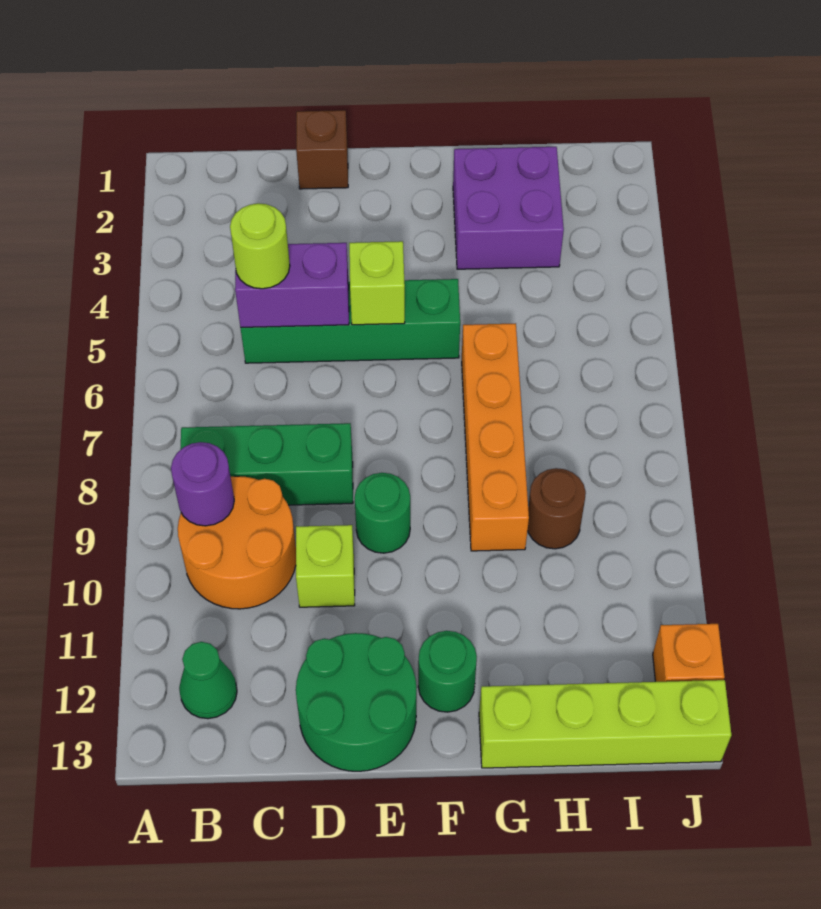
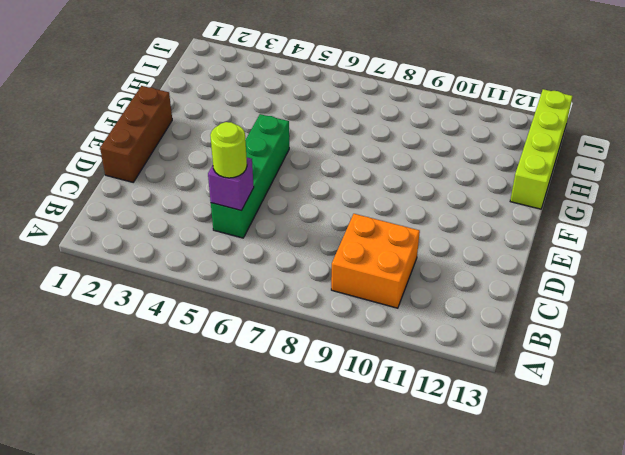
orange brick B9:C10 level 1 -> orange round brick B9:C10 level 1
purple brick C5 level 2 -> purple brick C5:D5 level 2
brown brick D1:F1 level 1 -> brown brick D1 level 1
none -> green brick B8:D8 level 1
none -> green cone B12 level 1
none -> lime brick D10 level 1

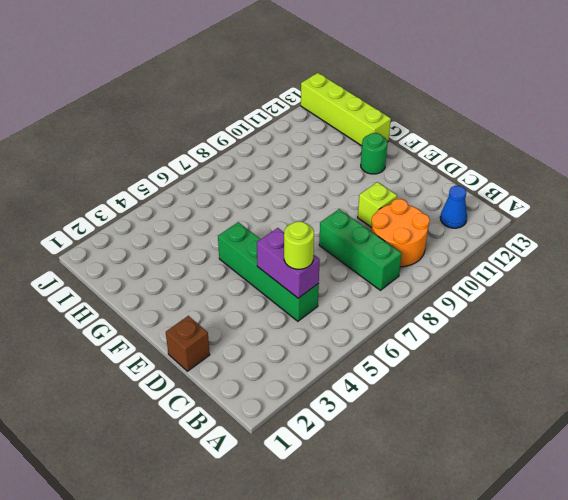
blue cone B12 level 1 -> green cone B12 level 1
none -> green round brick D12:E13 level 1
none -> green round brick E9 level 1
none -> purple brick G2:H3 level 1

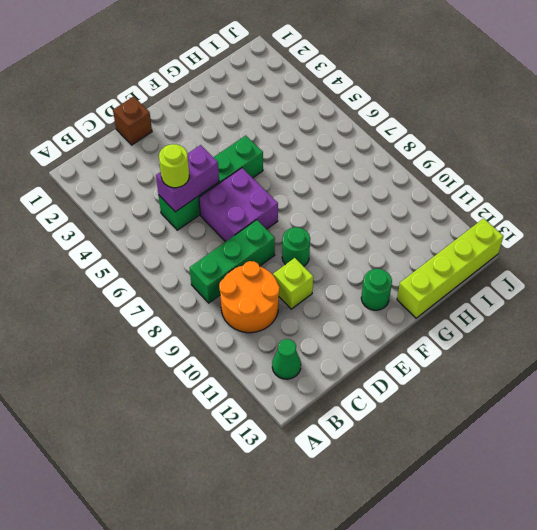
purple brick D6:E7 level 1 -> purple brick G2:H3 level 1
none -> green round brick D12:E13 level 1
none -> orange brick G6:G9 level 1
none -> brown round brick H9 level 1

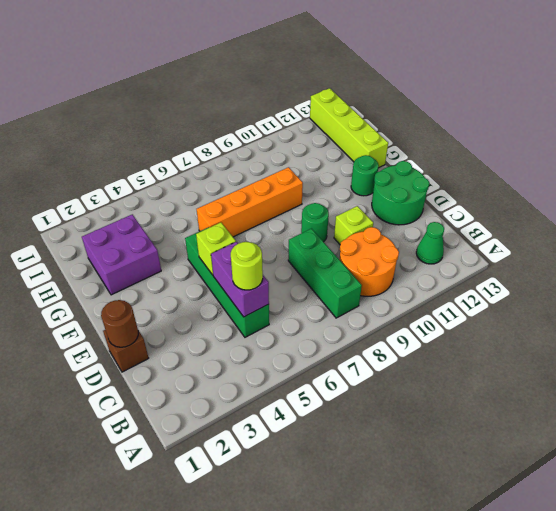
brown round brick D1 level 2 -> brown round brick H9 level 1
none -> orange brick J12 level 1
none -> purple round brick B9 level 2

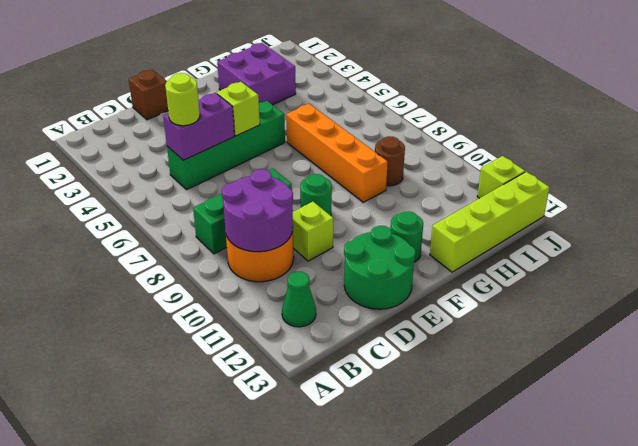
purple round brick B9:C10 level 2 -> purple round brick B9 level 2
lime brick J12 level 1 -> orange brick J12 level 1

